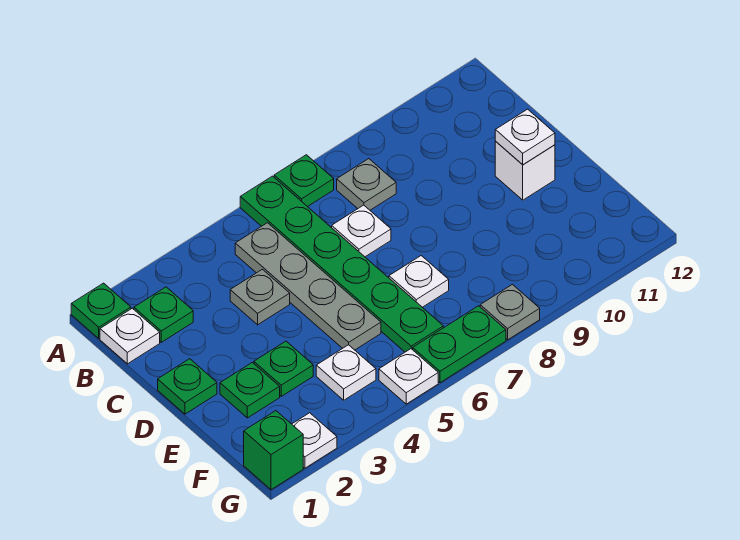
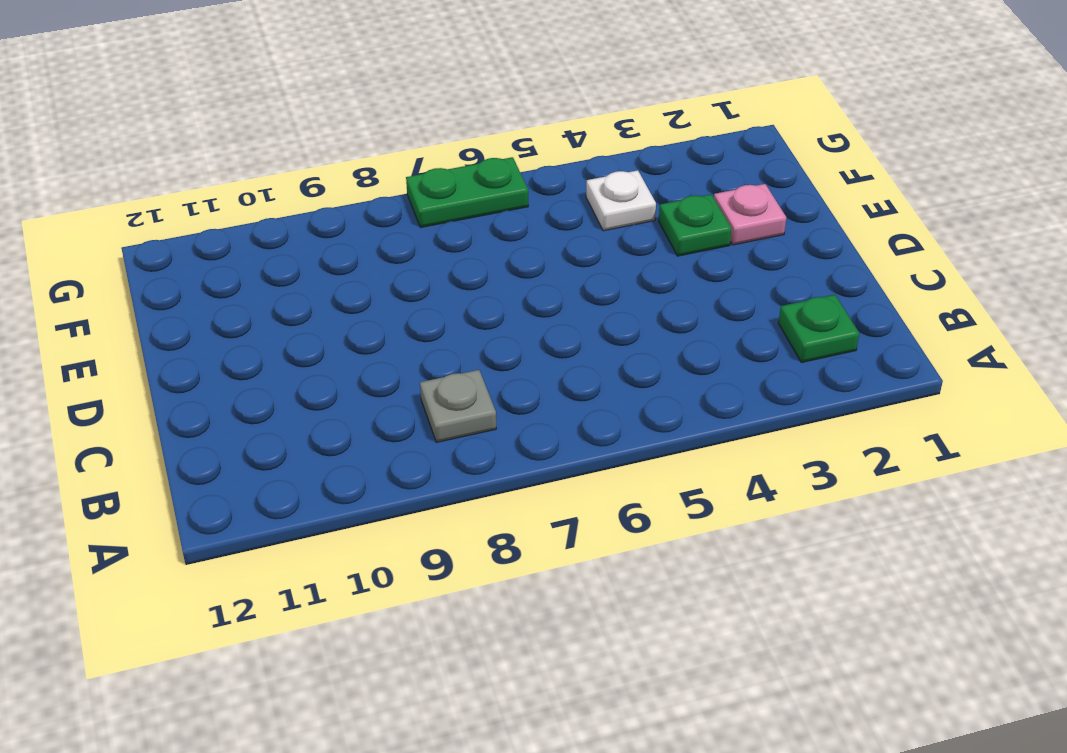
pink plate E2 level 1 -> green plate E2 level 1
none -> green plate A1 level 1
none -> green plate A6:F6 level 1
none -> green plate A7 level 1

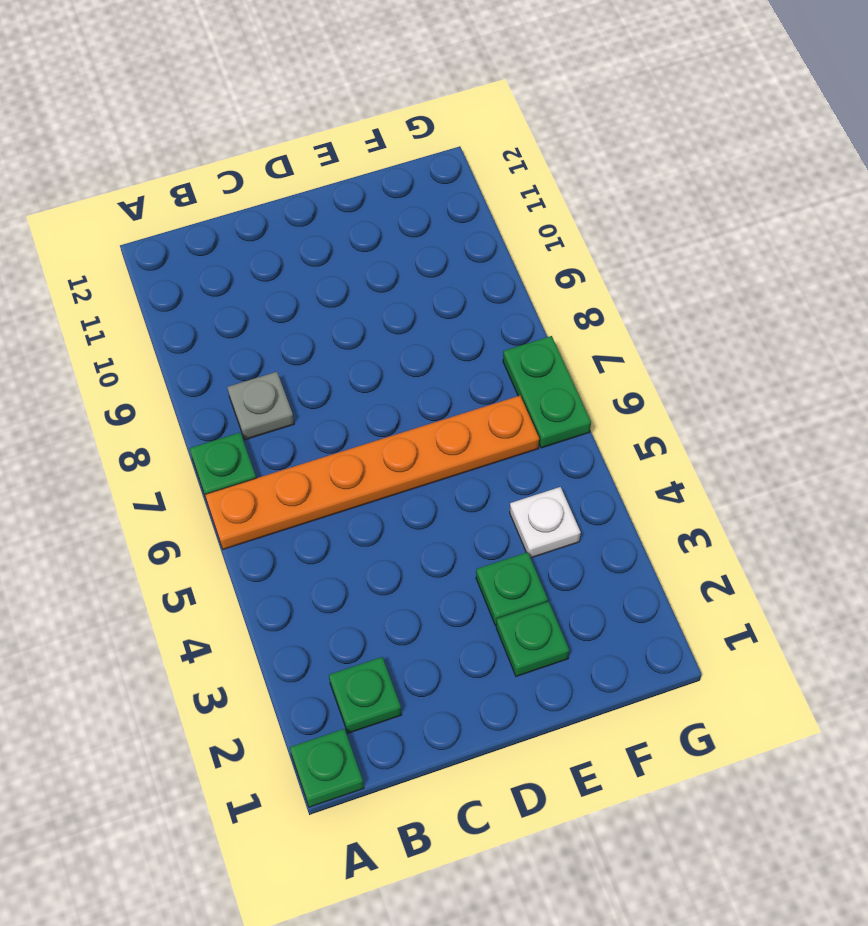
orange plate A6:F6 level 1 -> green plate A6:F6 level 1
none -> white plate B1 level 1
none -> grey plate B5:E5 level 1
none -> grey plate C4 level 1

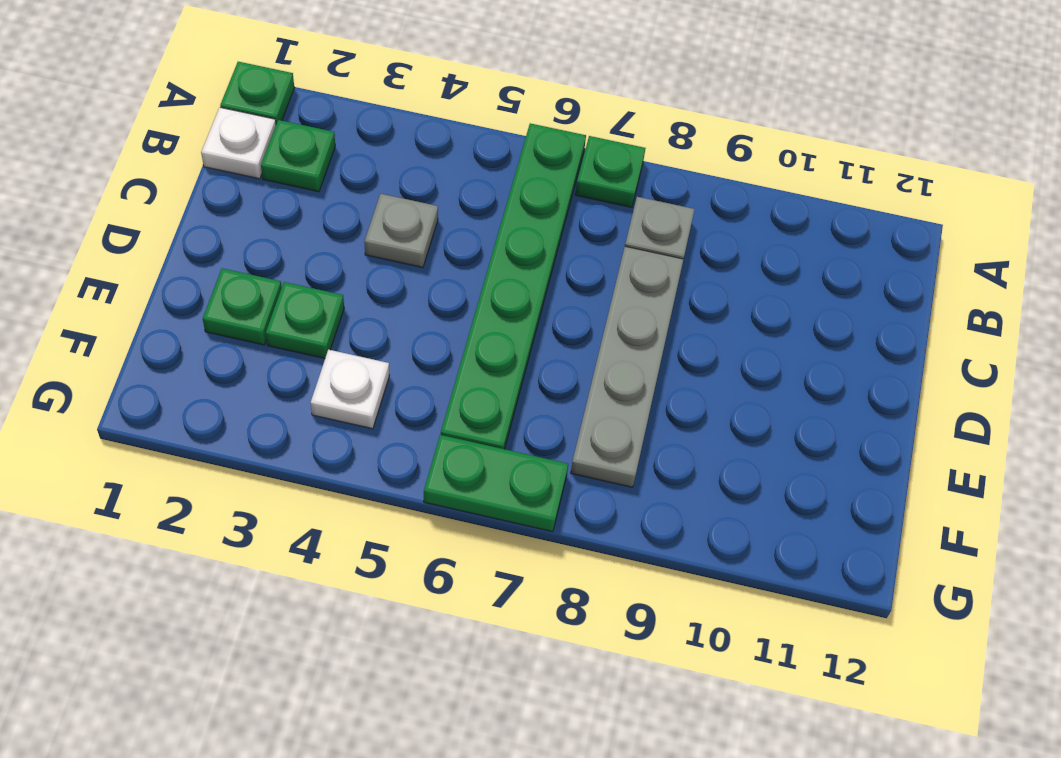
grey plate C8:F8 level 1 -> grey plate B5:E5 level 1
none -> white plate C7 level 1
none -> green plate D1 level 1
none -> white brick D11 level 1

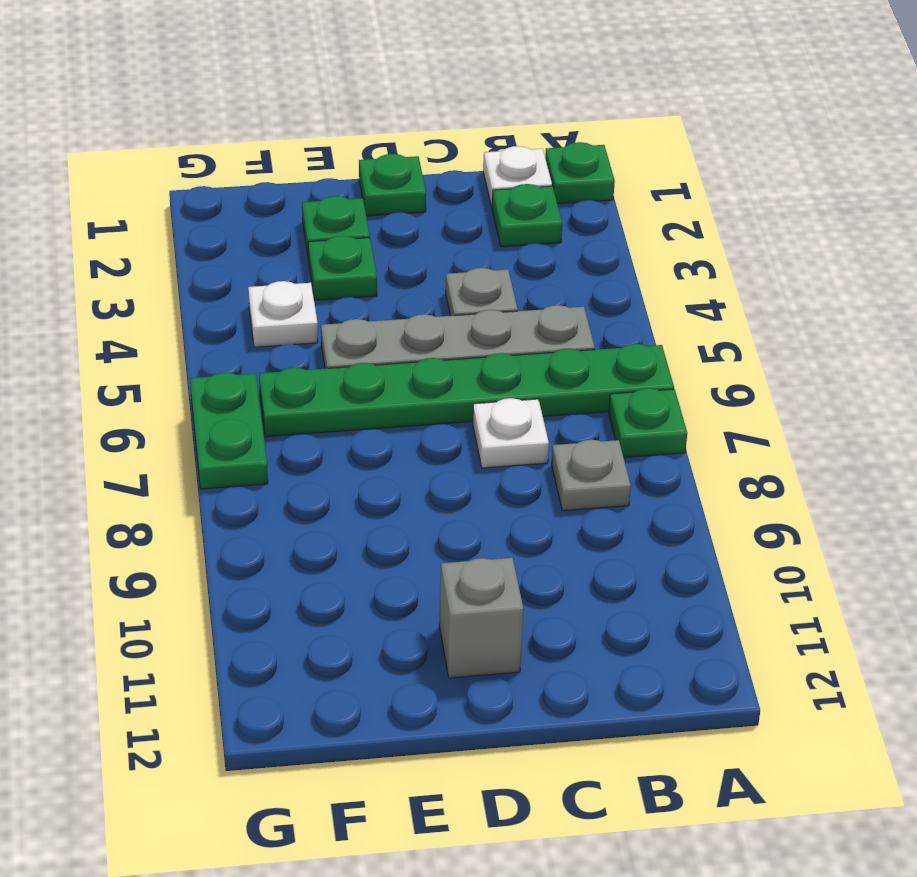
grey brick D11 level 1 -> white brick D11 level 1
none -> white plate E7 level 1
none -> green brick G1 level 1
none -> white plate G2 level 1

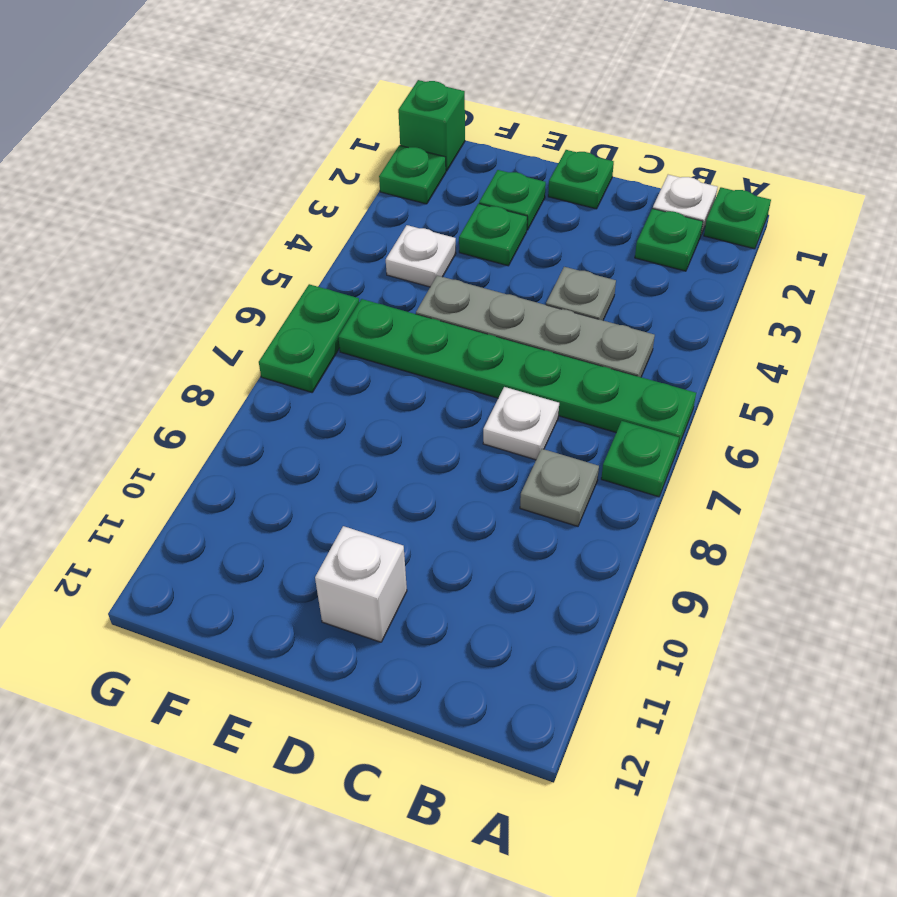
green plate G2 level 1 -> white plate G2 level 1
none -> white plate E7 level 1
none -> white plate G5 level 1
none -> grey plate G8 level 1

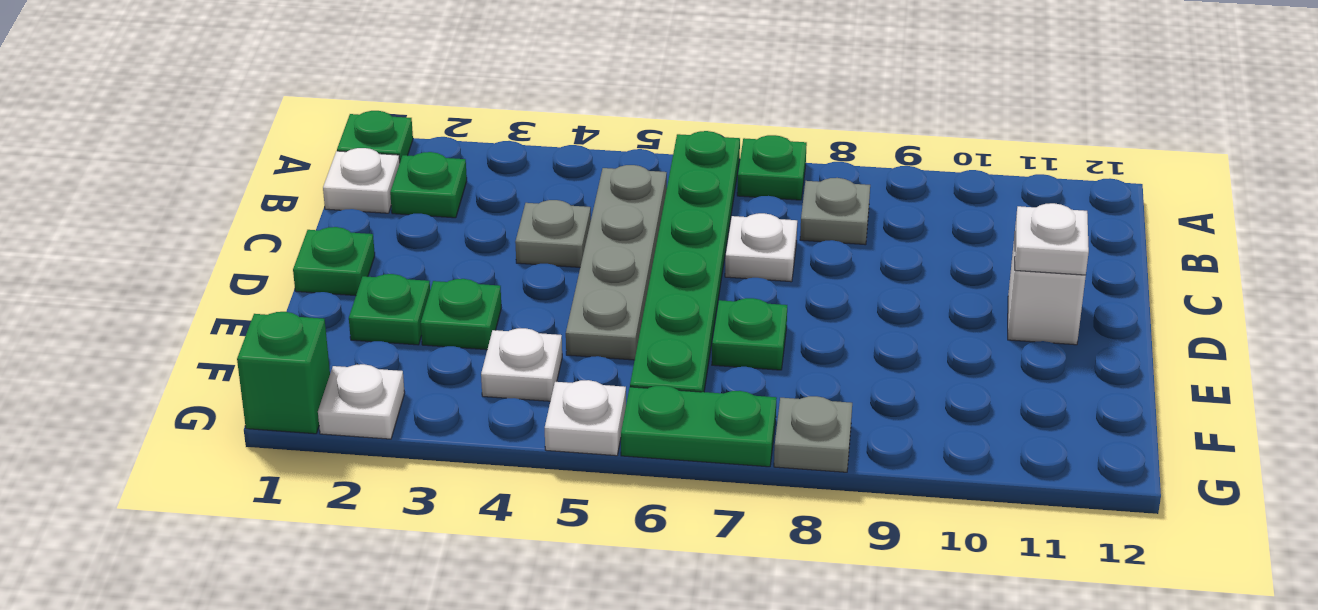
green plate E7 level 1 -> white plate E7 level 1

